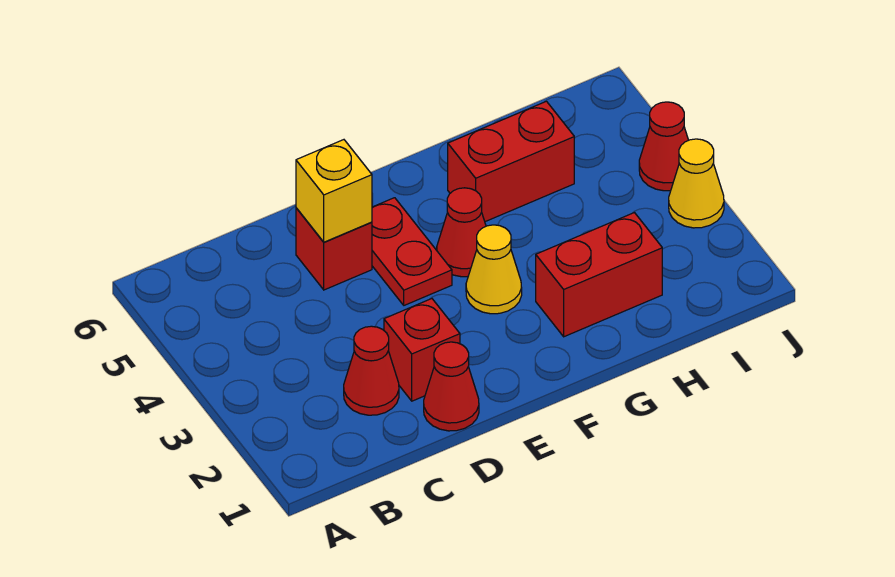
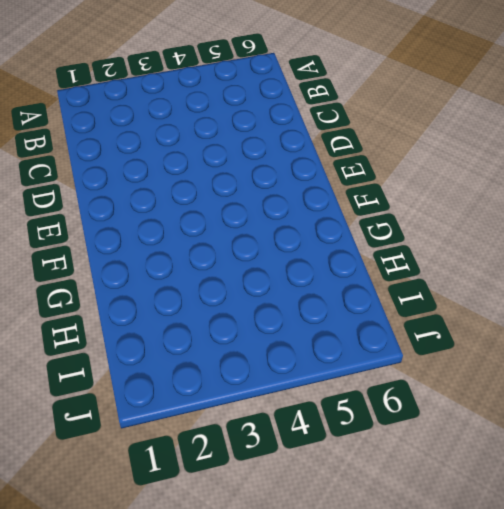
none -> red cone C2 level 1
none -> red cone D1 level 1
none -> red brick D2 level 1

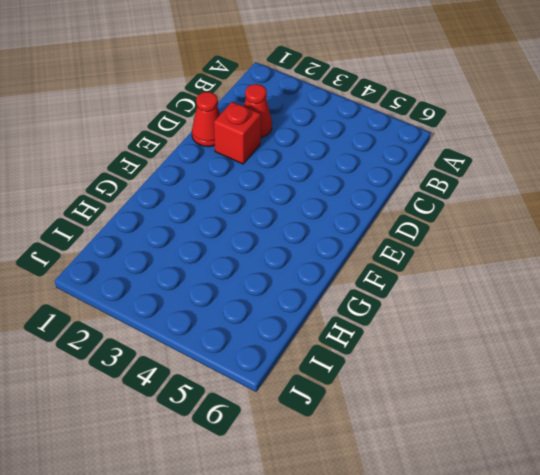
none -> red brick D5 level 1
none -> red plate E4:E5 level 1
none -> yellow cone F3 level 1

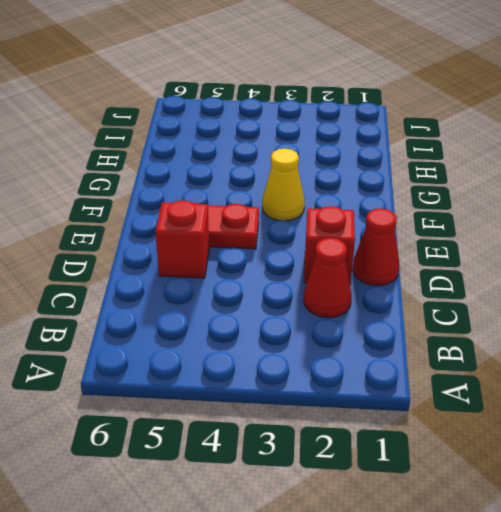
none -> red cone F4 level 1
none -> red brick G2:H2 level 1
none -> red brick G5:H5 level 1

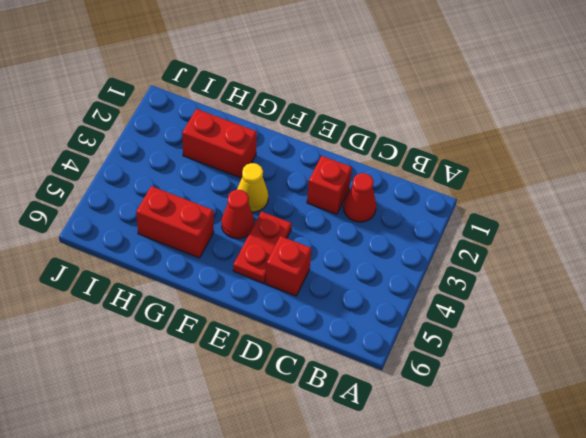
none -> red cone D1 level 1
none -> yellow cone J3 level 1
none -> red cone J4 level 1

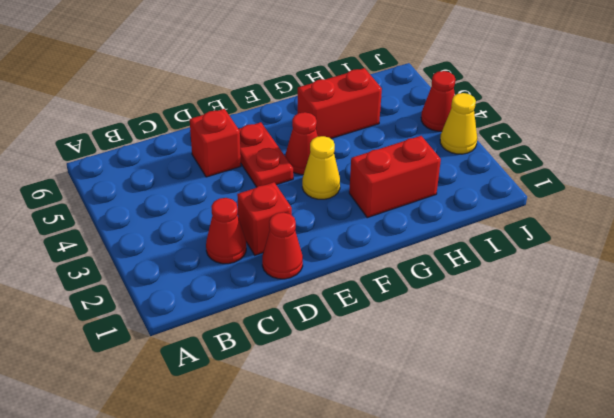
none -> yellow brick D5 level 2

